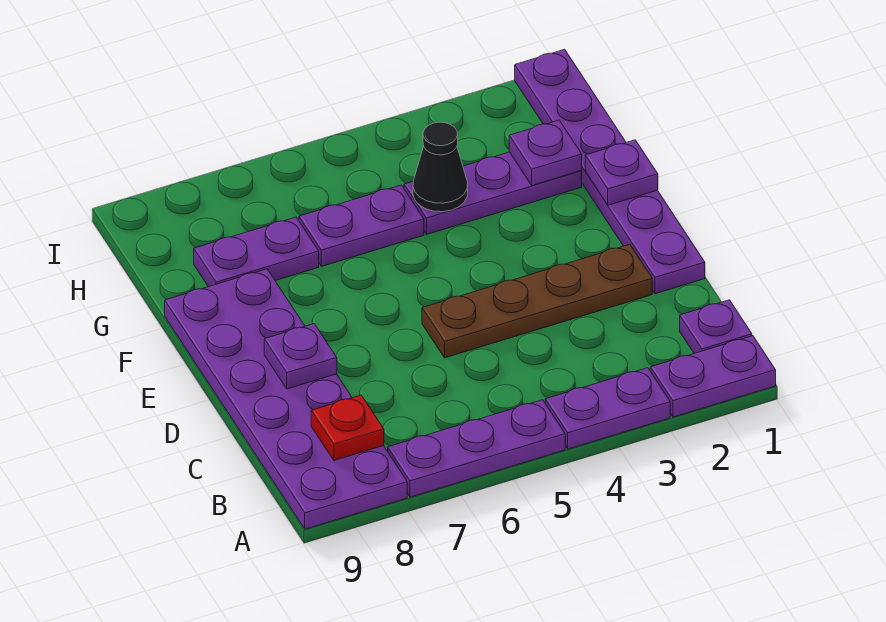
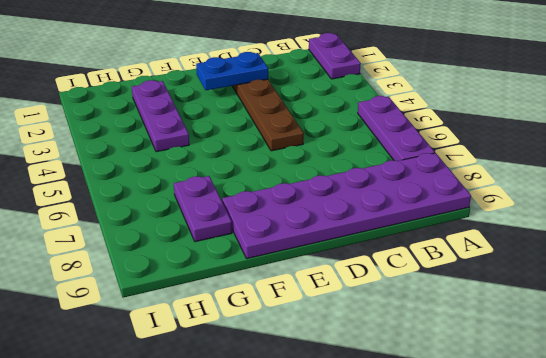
blue plate D2:E2 level 2 -> none
none -> purple plate A3:A4 level 1
none -> purple plate B1 level 1
none -> purple plate D1:I1 level 1

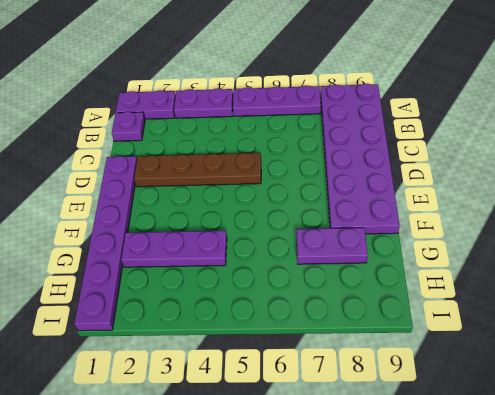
none -> purple plate G5:G6 level 1
none -> red plate B8 level 2
none -> purple plate D8 level 2

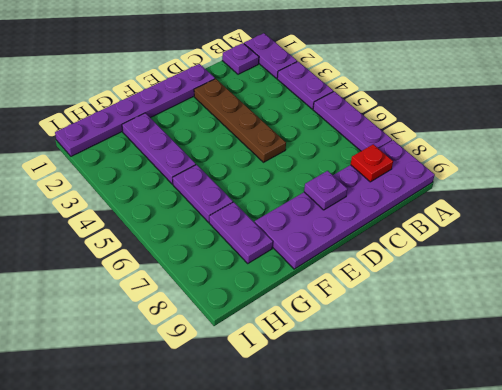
none -> purple plate F1 level 2
none -> purple plate G2 level 2
none -> black cone G4 level 2

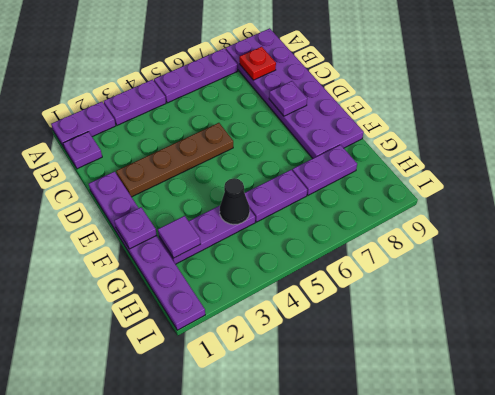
purple tile G2 level 2 -> purple plate G2 level 2

